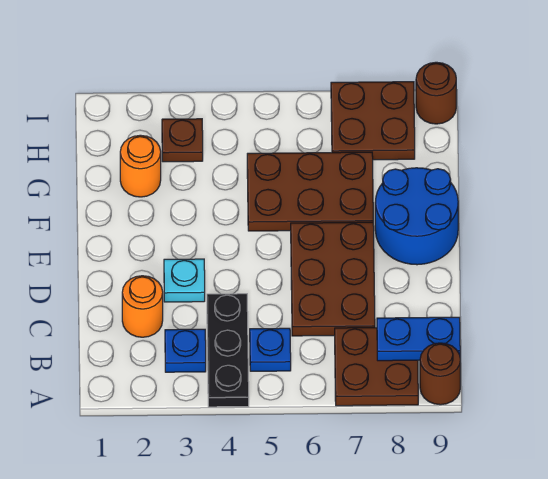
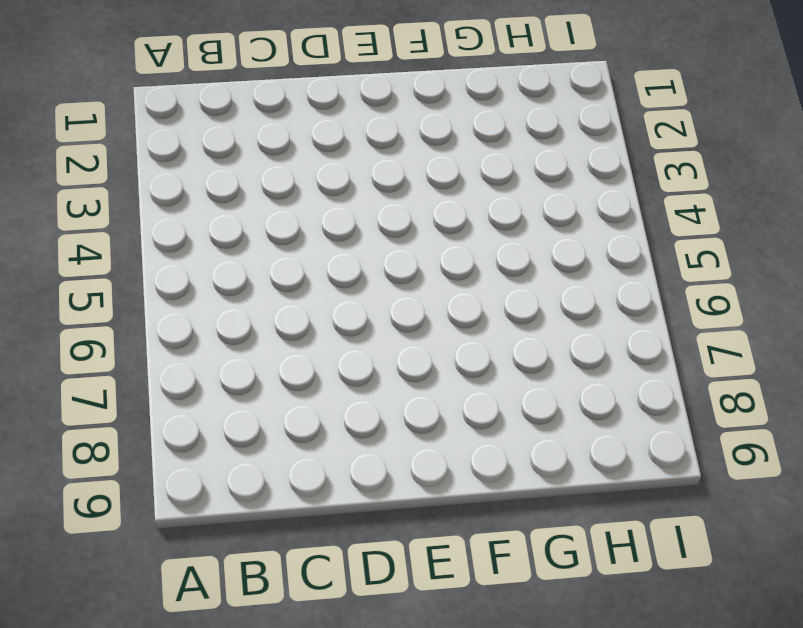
none -> black plate A4:C4 level 1
none -> brown plate A7:B8 level 1
none -> brown round brick A9 level 1

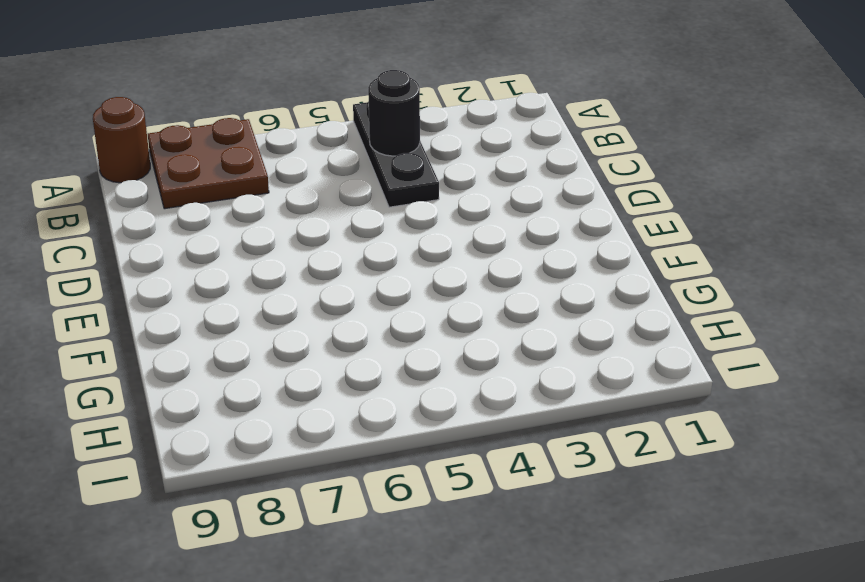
black round brick B4 level 2 -> none
none -> blue plate B3 level 1
none -> blue plate B5 level 1
none -> orange round brick C2 level 1

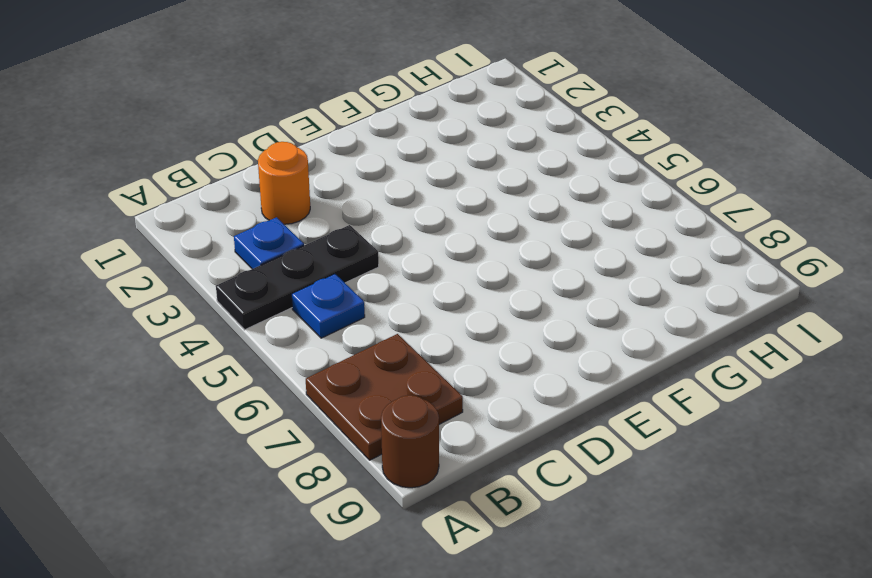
none -> brown plate C6:E7 level 1
none -> cyan plate D3 level 1
none -> blue round brick E8:F9 level 1

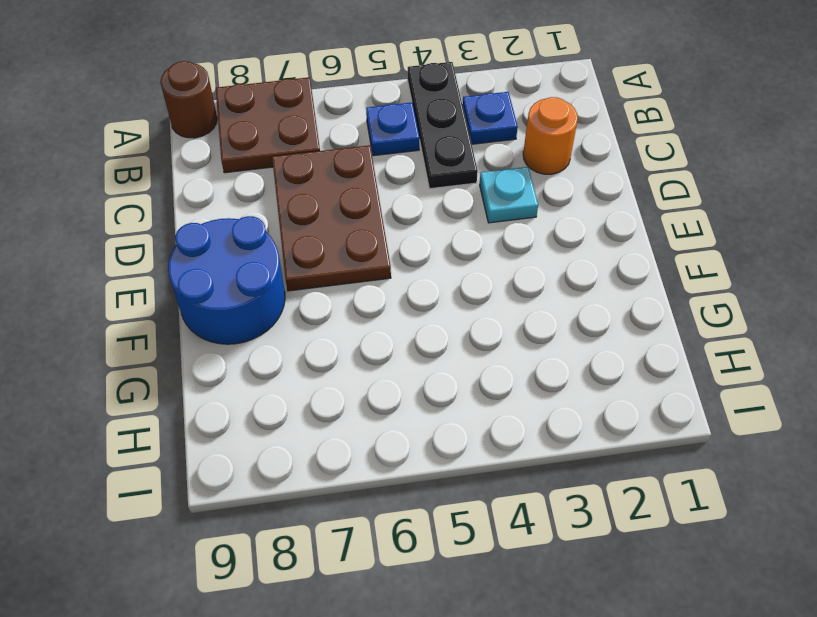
none -> brown plate F5:G7 level 1
none -> orange round brick G2 level 1
none -> brown plate H3 level 1

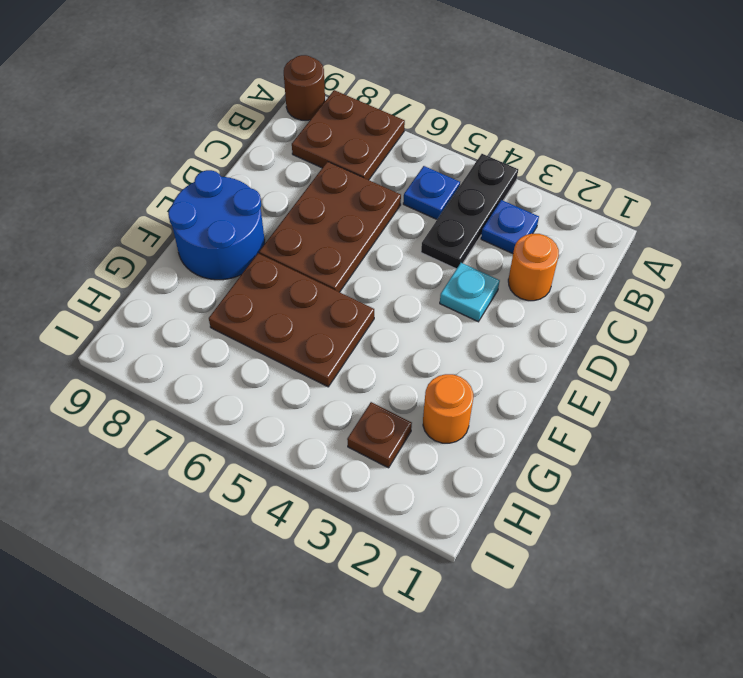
none -> brown plate H7:I8 level 1
none -> brown round brick I9 level 1
none -> blue plate B8:B9 level 2

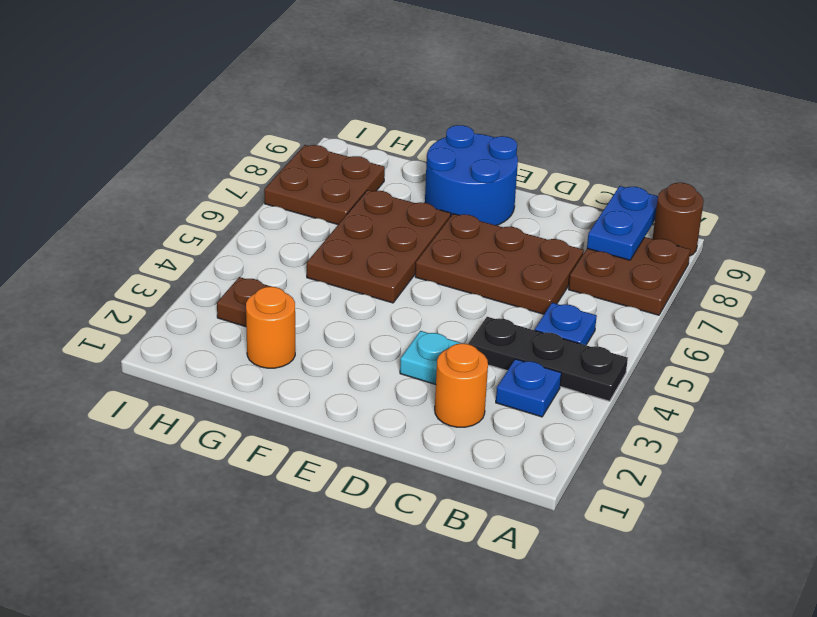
none -> brown round brick I9 level 1

